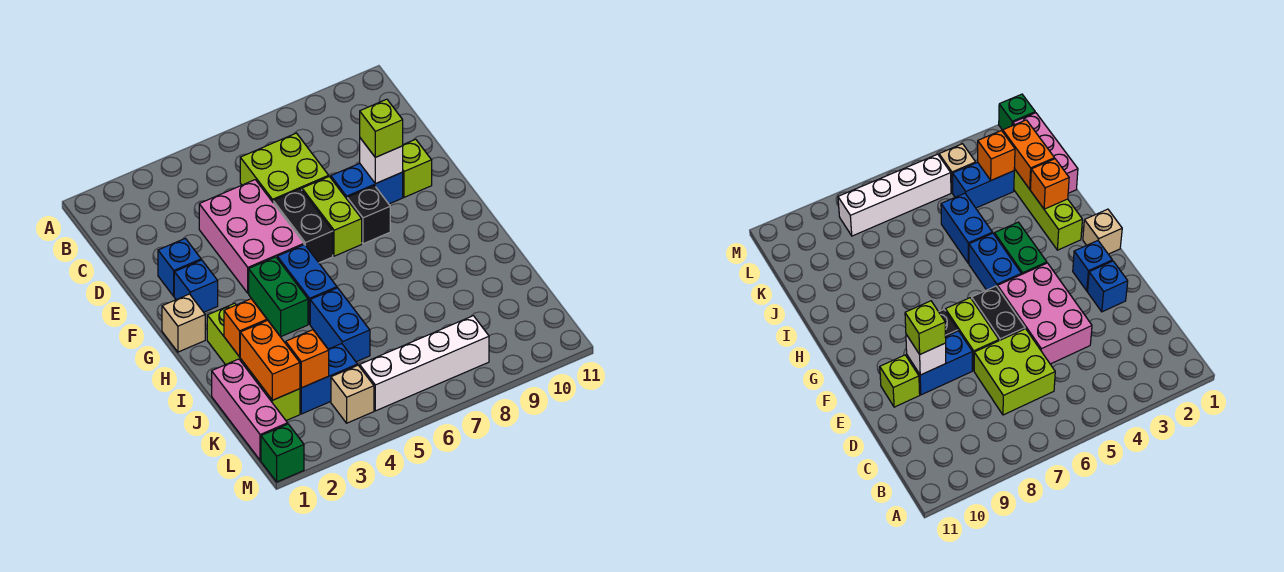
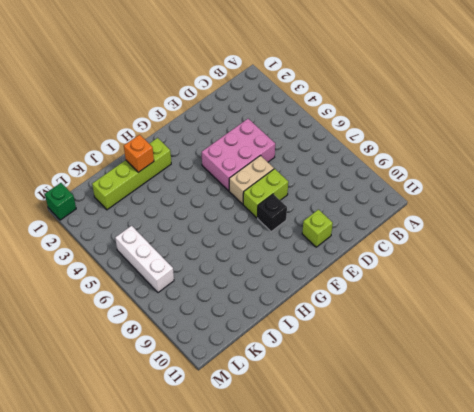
tan brick E6:F6 level 1 -> black brick E6:F6 level 1
white brick L5:L7 level 1 -> white brick L5:L8 level 1
none -> lime brick C6:D7 level 1
none -> blue brick E2 level 1
none -> blue brick E8:E9 level 1

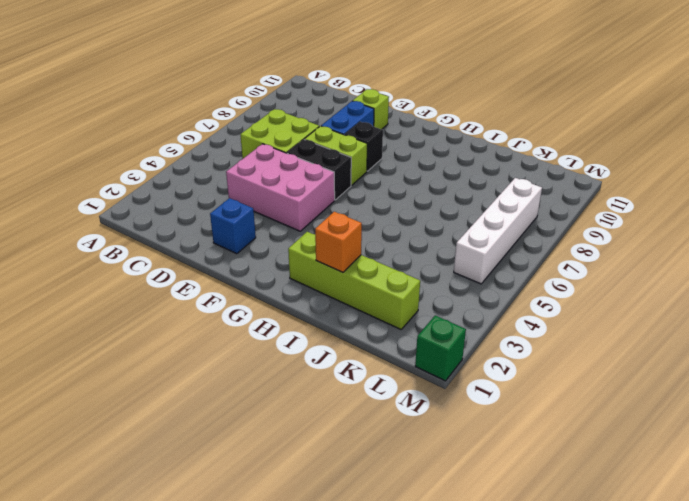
none -> blue brick F2 level 1
none -> tan brick G1 level 1
none -> green brick G4:H4 level 1

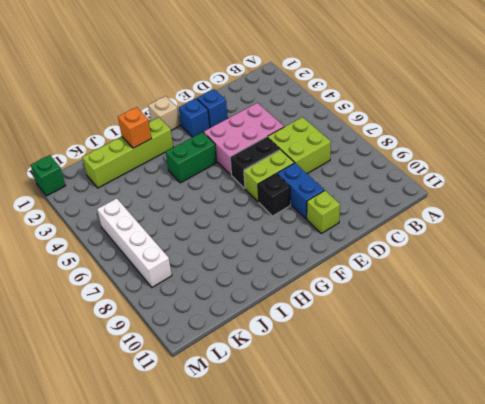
none -> blue brick G5:H5 level 1
none -> blue brick I5:J5 level 1
none -> pink brick J1:L1 level 1

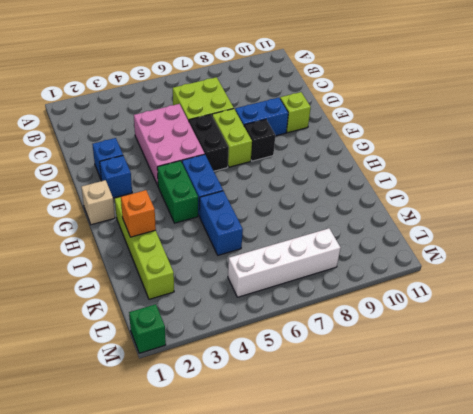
none -> pink brick J1:L1 level 1
none -> blue brick K3:K4 level 1
none -> tan brick L4 level 1

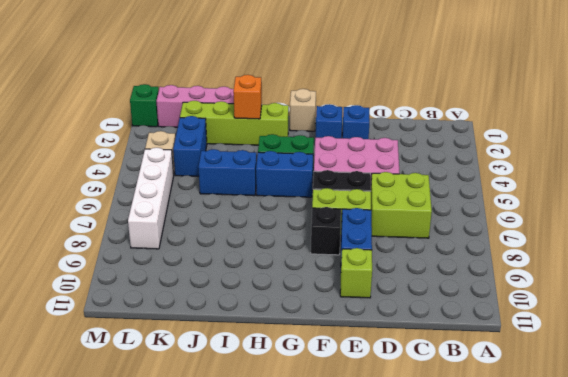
none -> white brick E9 level 2
none -> orange brick J2:K2 level 2
none -> orange brick K3 level 2

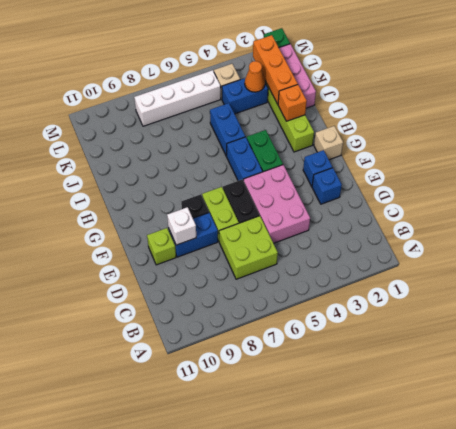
orange brick J2:L2 level 2 -> orange brick J2:K2 level 2
orange cone K3 level 2 -> orange brick K3 level 2
none -> lime brick E9 level 3

